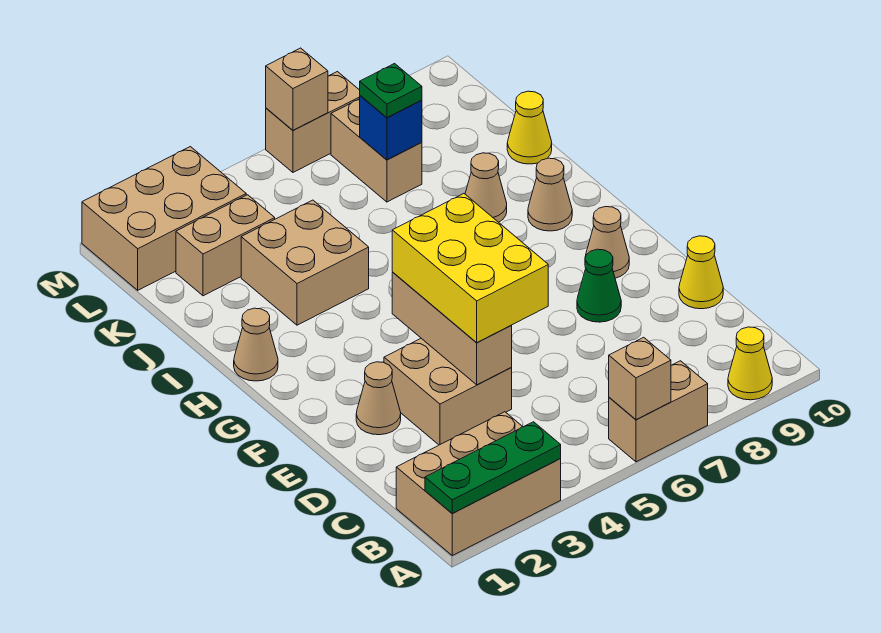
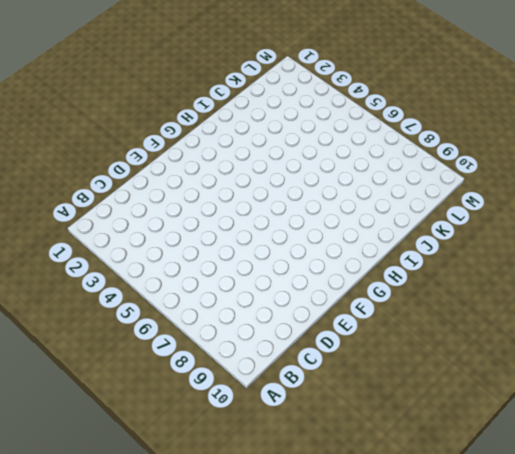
none -> tan brick A1:B3 level 1
none -> tan brick A6:A7 level 1
none -> yellow cone A9 level 1

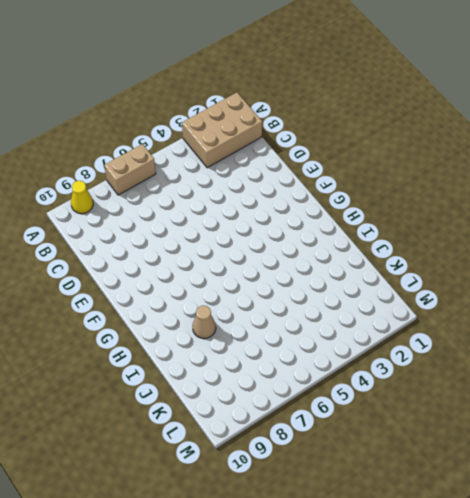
none -> tan brick D3:E4 level 1
none -> yellow cone D10 level 1
none -> tan cone E2 level 1

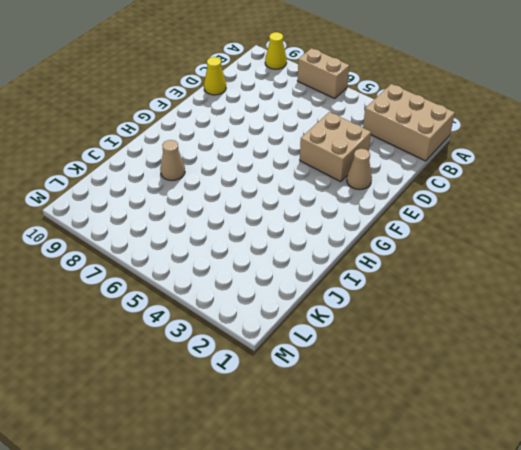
none -> green cone E8 level 1
none -> tan cone F9 level 1
none -> tan cone H1 level 1

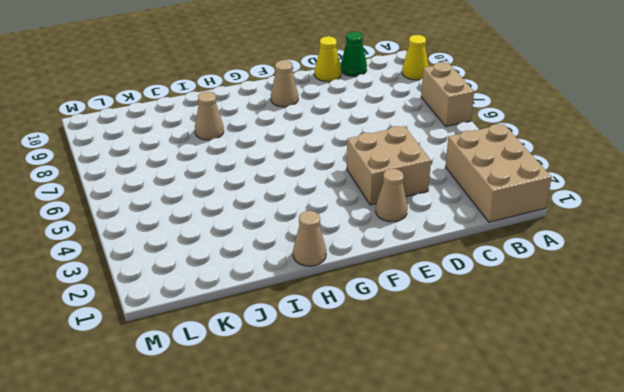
green cone C10 level 1 -> green cone E8 level 1
none -> tan cone H9 level 1
none -> tan brick I3:J4 level 1
none -> yellow cone J10 level 1

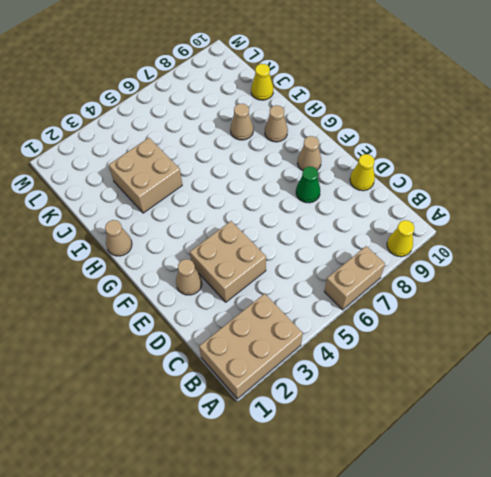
none -> tan brick K2:K3 level 1
none -> tan brick K7:L7 level 1
none -> tan brick L1:M3 level 1

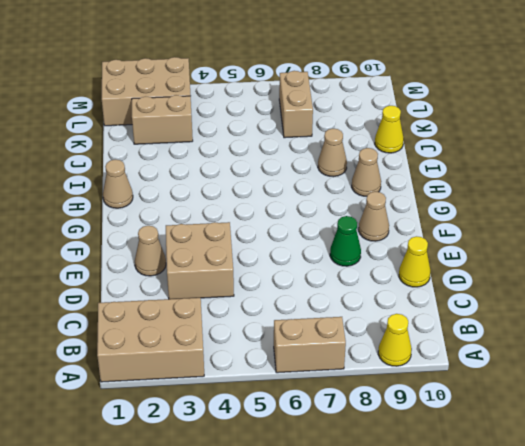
none -> tan brick I3:J4 level 1
none -> tan brick M6:M7 level 1
none -> green plate A1:A3 level 2

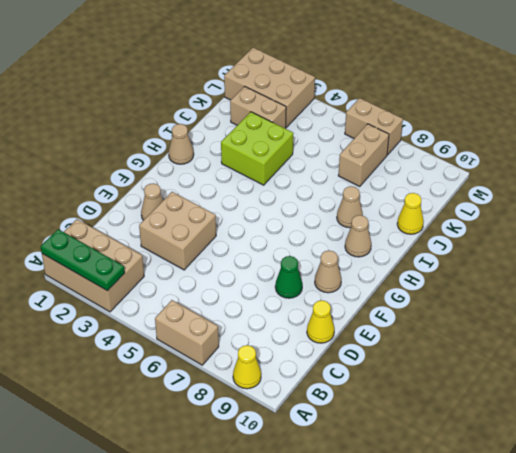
lime brick I3:J4 level 1 -> tan brick I3:J4 level 1
none -> tan brick A6 level 2
none -> tan brick D4:F4 level 2
none -> blue brick K7 level 2

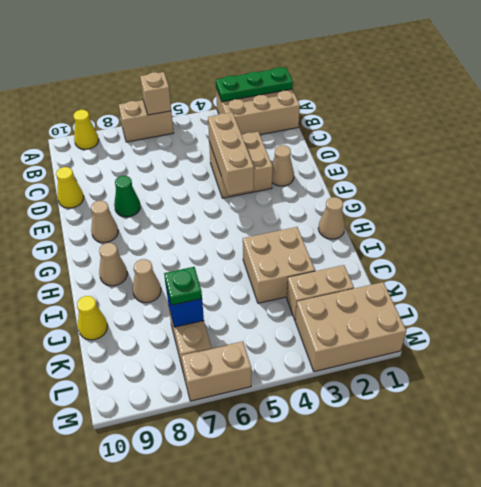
none -> tan brick M6 level 2
none -> yellow brick D4:F5 level 3

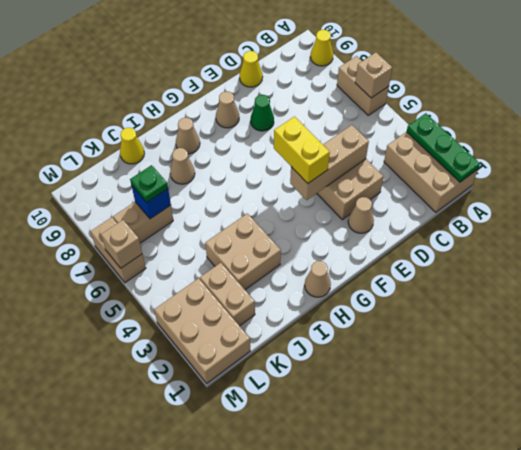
yellow brick F4:F5 level 3 -> yellow brick D4:F5 level 3

